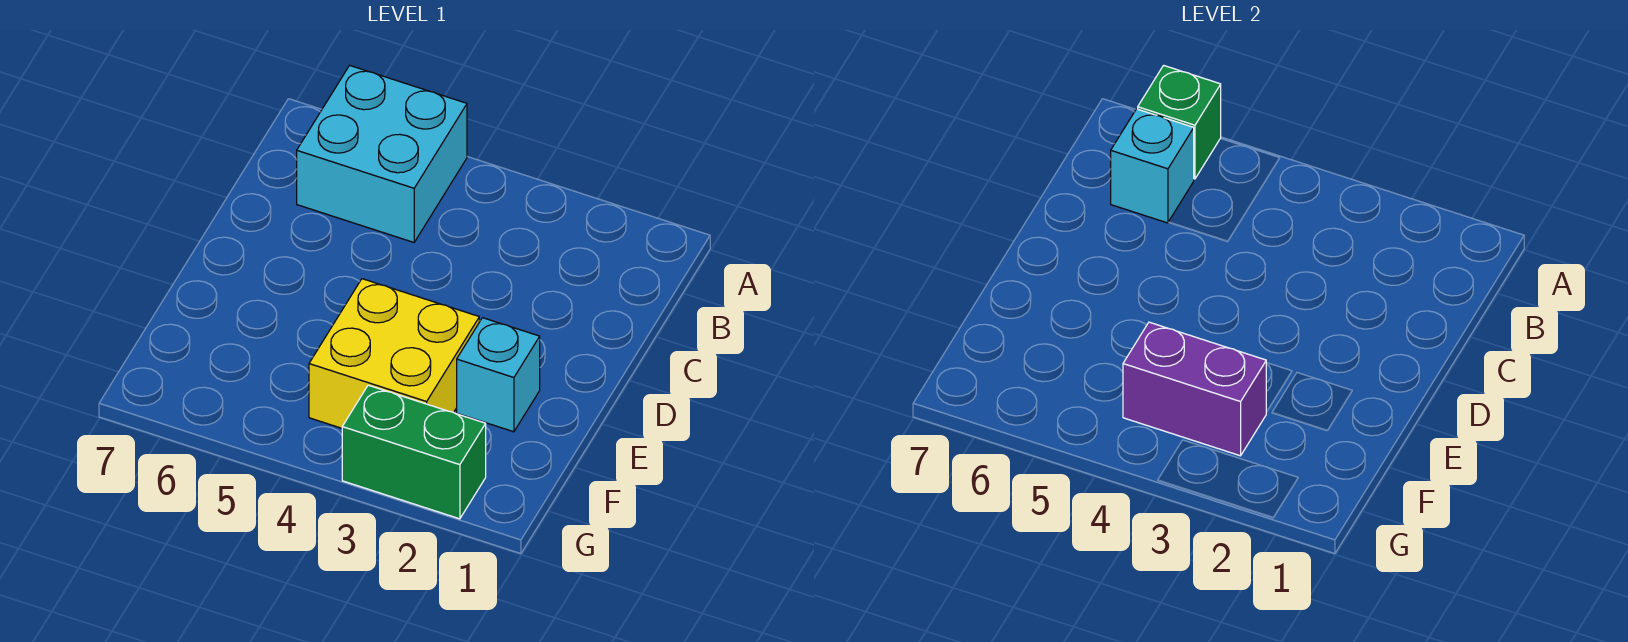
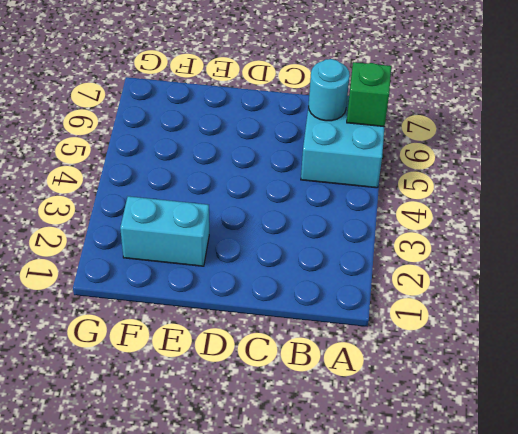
cyan round brick B6 level 2 -> cyan brick B6 level 2
cyan brick E2:F2 level 1 -> cyan brick E2 level 1
none -> yellow brick E3:F4 level 1
none -> green brick G2:G3 level 1

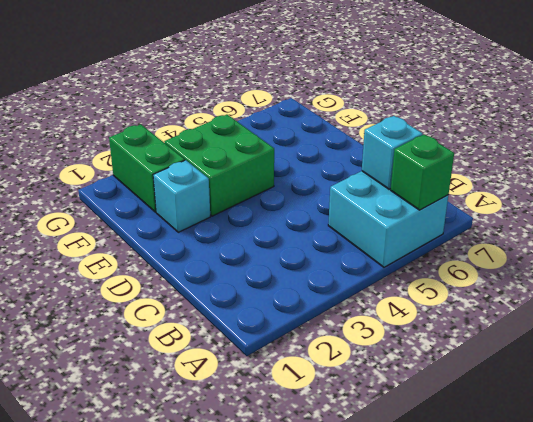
green brick E3:F4 level 1 -> yellow brick E3:F4 level 1
green brick F2:G2 level 1 -> green brick G2:G3 level 1
none -> purple brick F3:F4 level 2

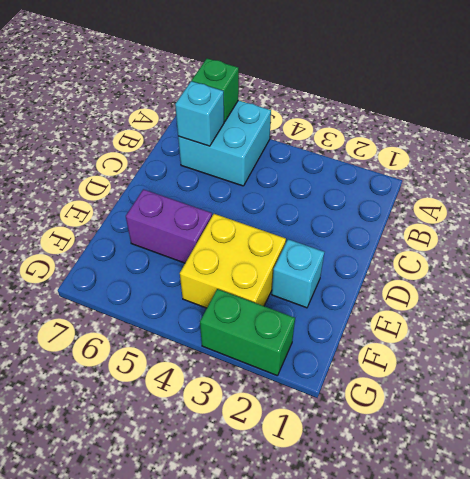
purple brick E5:E6 level 1 -> purple brick F3:F4 level 2

